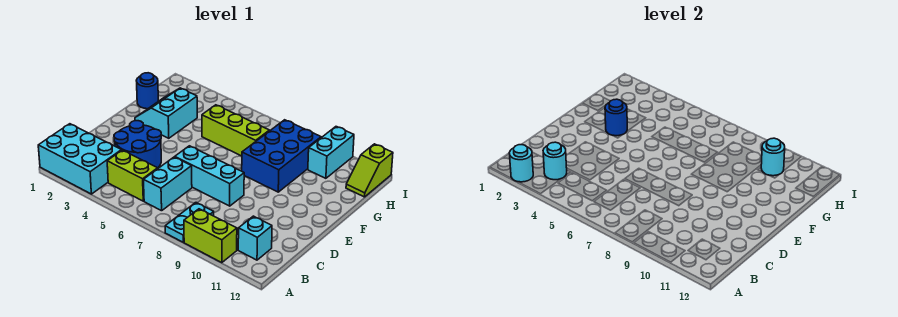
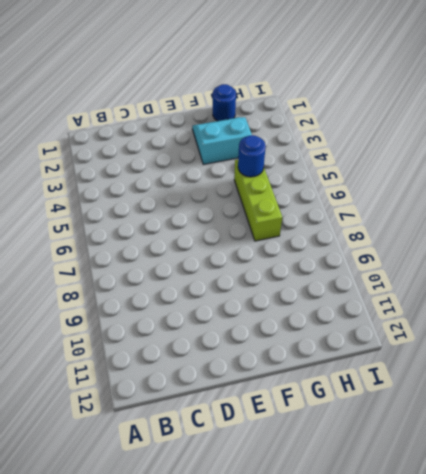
blue round brick G5 level 2 -> blue round brick F3 level 2
none -> cyan brick A1:B3 level 1
none -> cyan plate A8:B8 level 1
none -> lime brick A9:A10 level 1

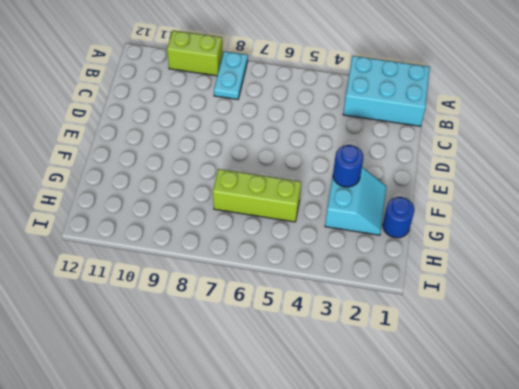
none -> lime brick B4:B5 level 1
none -> cyan brick B6:C6 level 1
none -> cyan brick B11 level 1

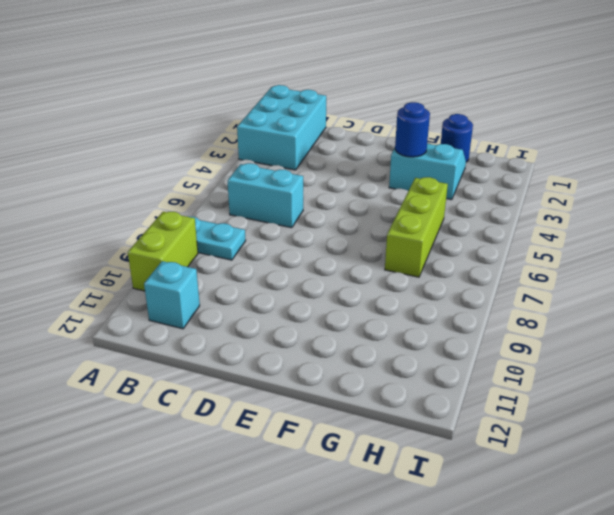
none -> lime brick B4:B5 level 1
none -> blue round brick C3:D4 level 1
none -> cyan brick D6:D8 level 1

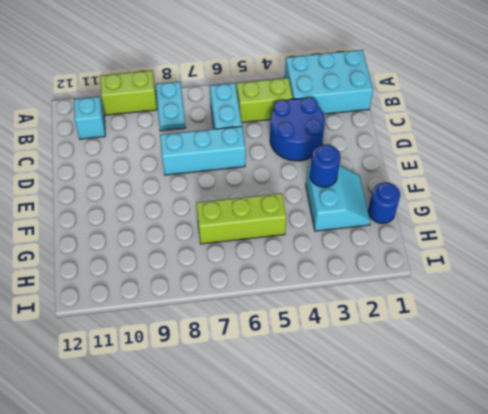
none -> blue brick F8:H9 level 1
none -> cyan brick H10:I10 level 1
none -> lime slope H12:I12 level 1 top I

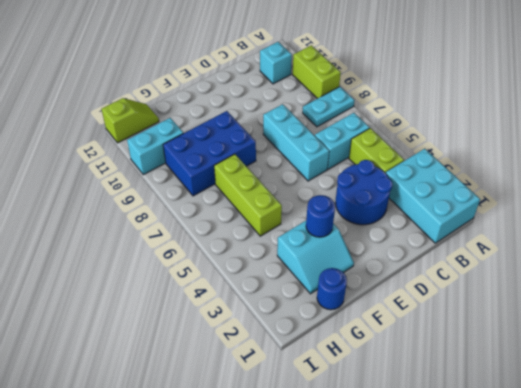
none -> cyan round brick A2 level 2
none -> cyan round brick B3 level 2
none -> cyan round brick H10 level 2

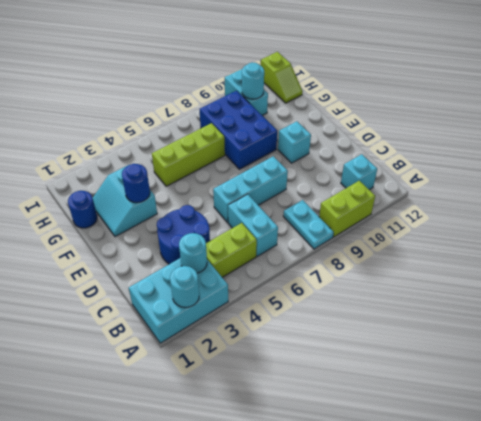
cyan brick E10 level 1 -> none

